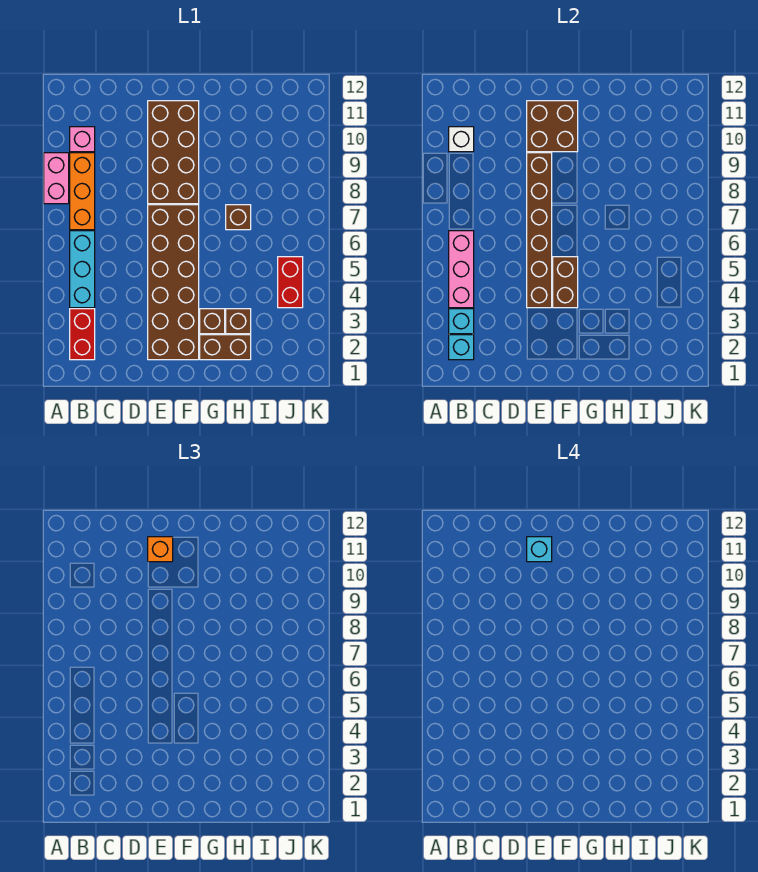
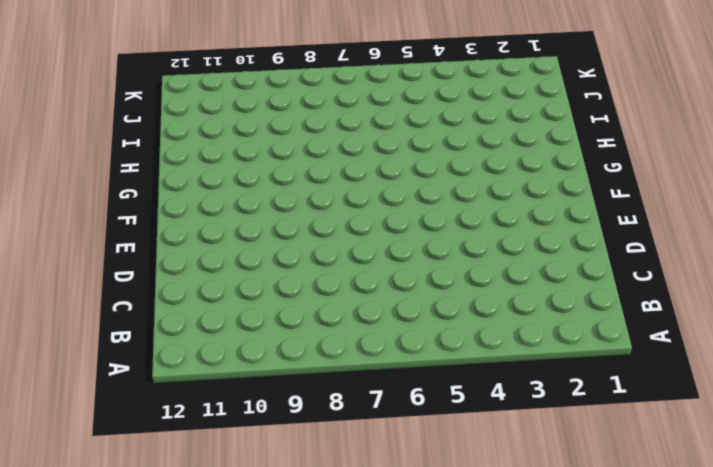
none -> pink brick A8:A9 level 1
none -> red brick B2:B3 level 1
none -> cyan brick B4:B6 level 1

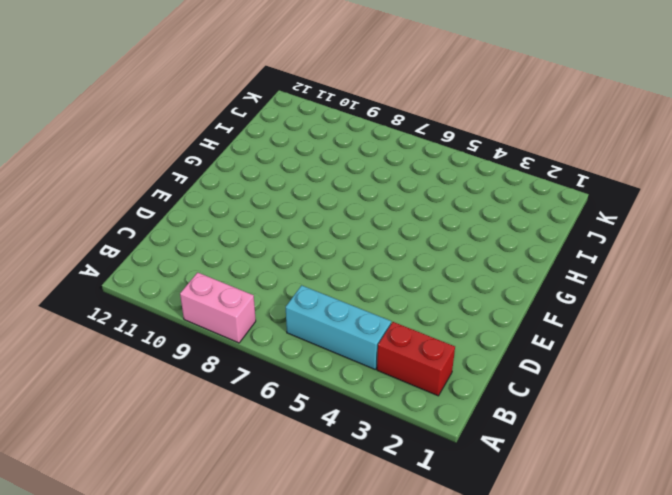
none -> orange brick B7:B9 level 1
none -> pink brick B10 level 1
none -> brown brick E2:F7 level 1

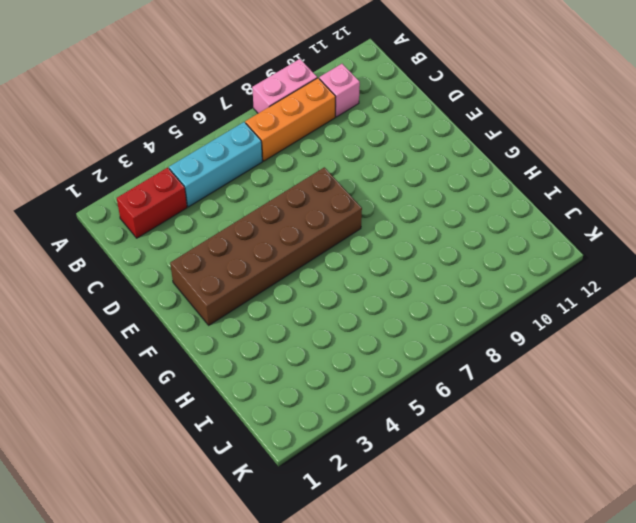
none -> brown brick E8:F11 level 1
none -> brown brick G2:H2 level 1
none -> brown brick G3 level 1

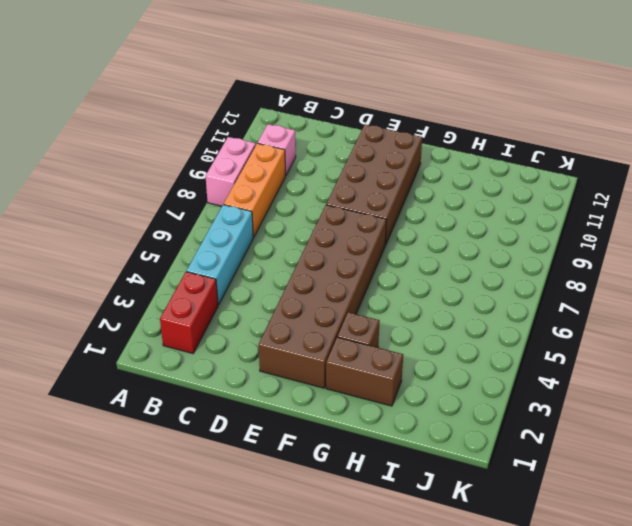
none -> brown brick H3 level 1
none -> brown brick H7 level 1
none -> red brick J4:J5 level 1

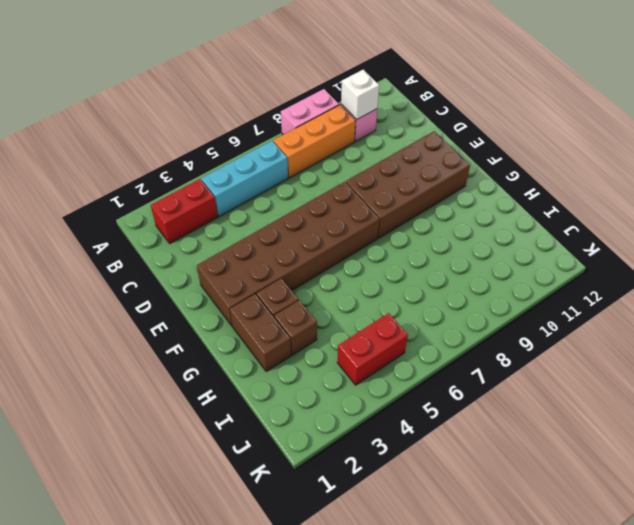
none -> brown brick H7 level 1
none -> cyan brick B2 level 2
none -> cyan brick B3 level 2

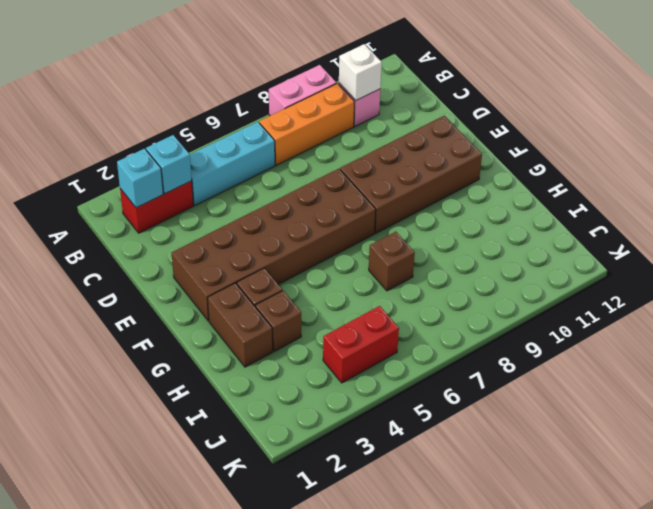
none -> pink brick B4:B6 level 2
none -> brown brick E4:E9 level 2
none -> brown brick E10:F11 level 2

